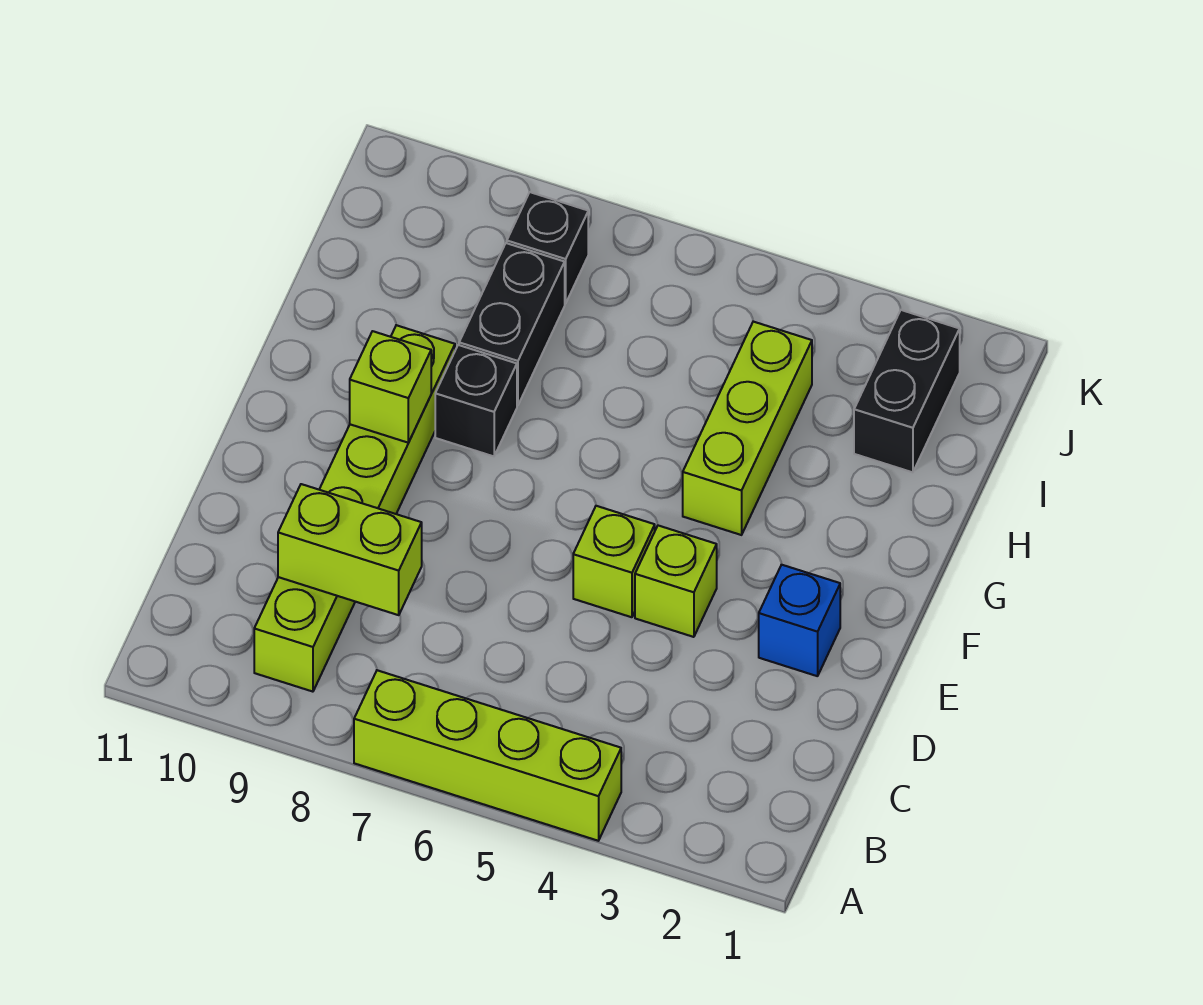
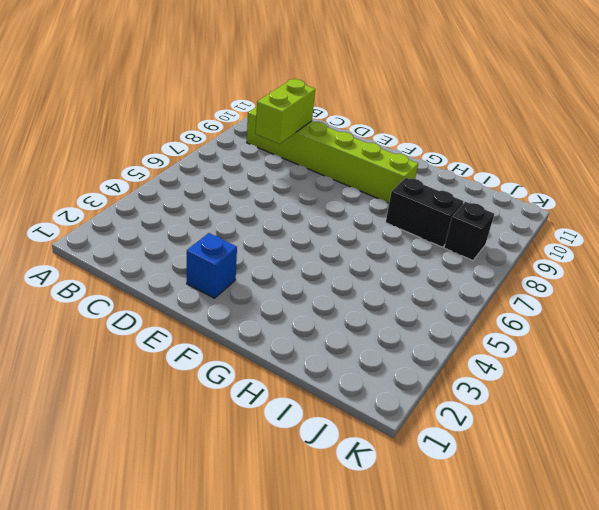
none -> lime brick A4:A7 level 1
none -> lime brick E4 level 1
none -> lime brick E5 level 1

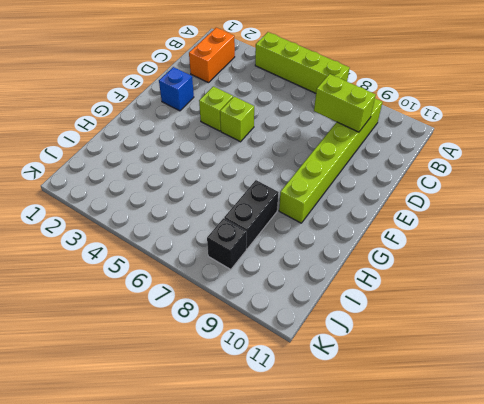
orange brick B2:C2 level 1 -> none
none -> lime brick G4:I4 level 1
none -> black brick G8 level 1
none -> black brick I2:J2 level 1

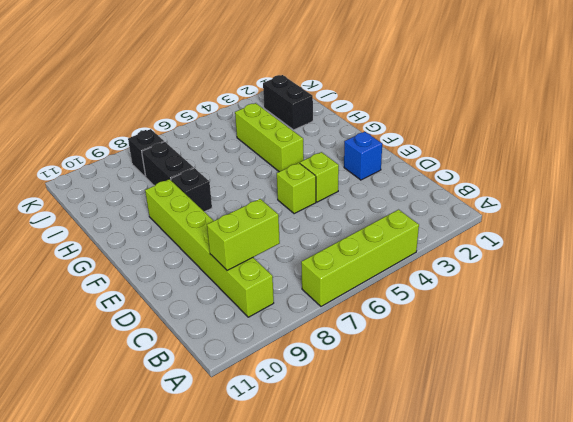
none -> lime brick F9 level 2

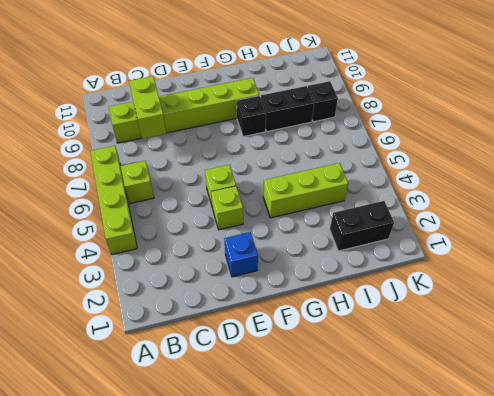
lime brick B6 level 1 -> lime brick F9 level 2

